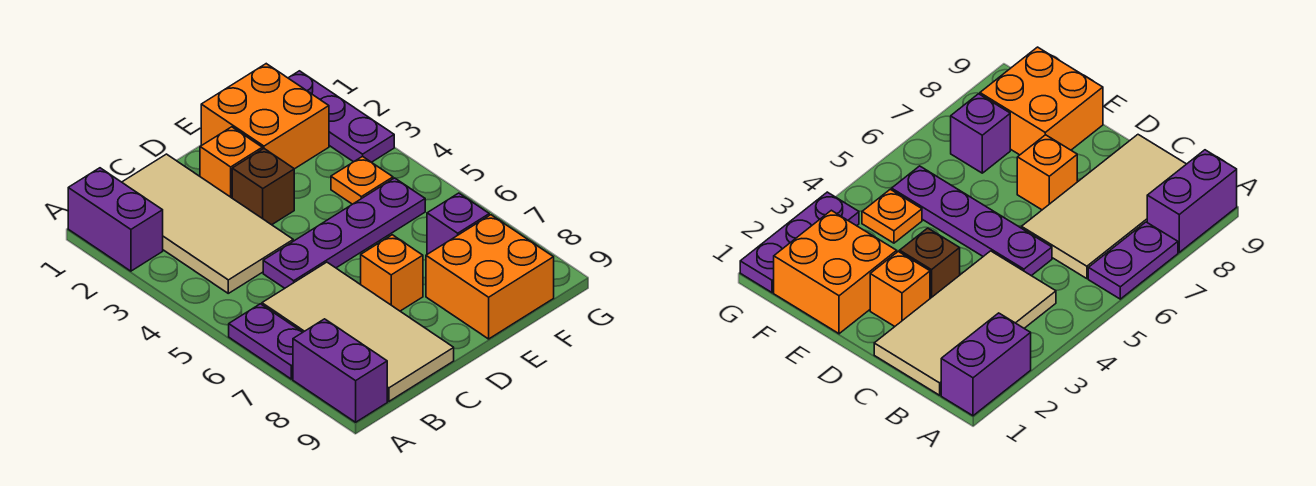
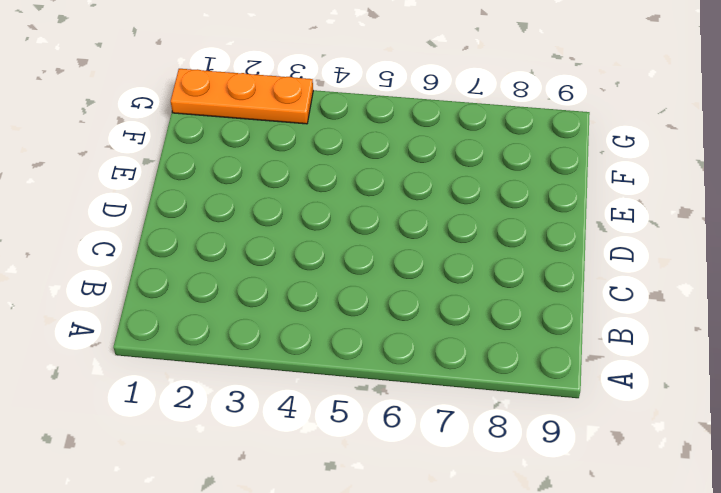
orange plate G1:G3 level 1 -> purple plate G1:G3 level 1
none -> purple brick A1:A2 level 1
none -> purple plate A6:A7 level 1
none -> purple brick A8:A9 level 1

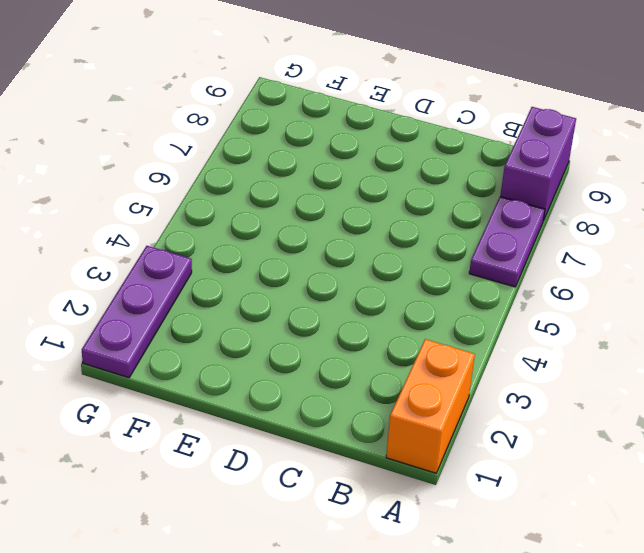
orange brick A1:A2 level 1 -> purple brick A1:A2 level 1
none -> tan tile B1:C4 level 1
none -> tan tile B6:C9 level 1
none -> purple plate C5:F5 level 1

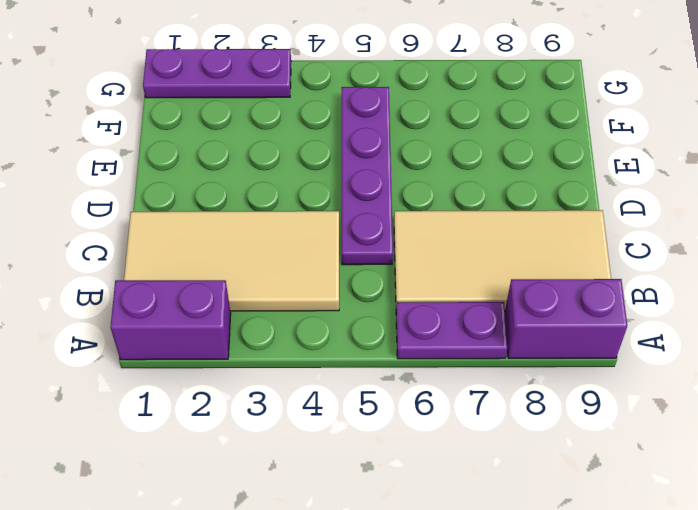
none -> orange brick D2 level 1
none -> brown brick D3 level 1
none -> orange brick D7 level 1

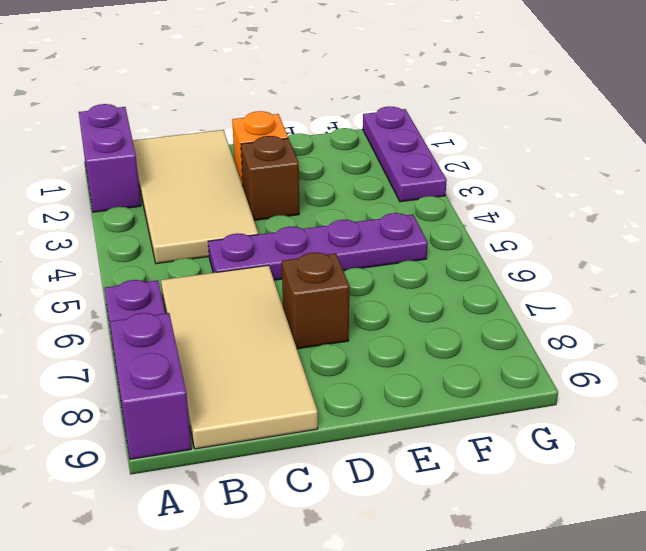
brown brick D7 level 1 -> orange brick D7 level 1
none -> orange brick E1:F2 level 1
none -> orange brick E8:F9 level 1
none -> orange plate F4 level 1

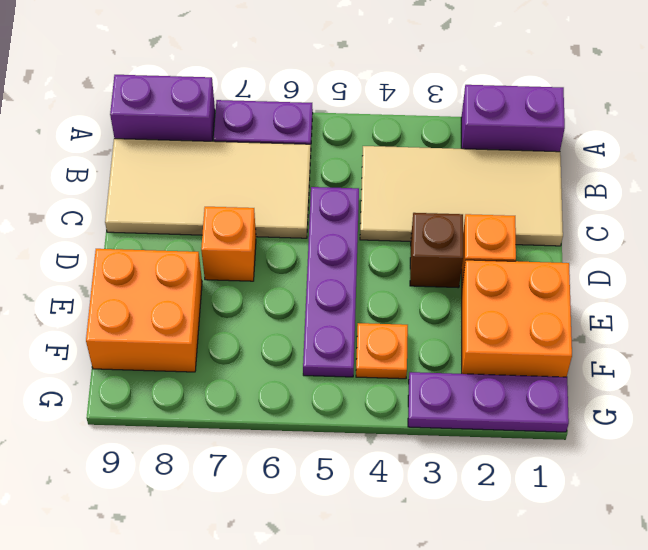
none -> purple brick F7 level 1

